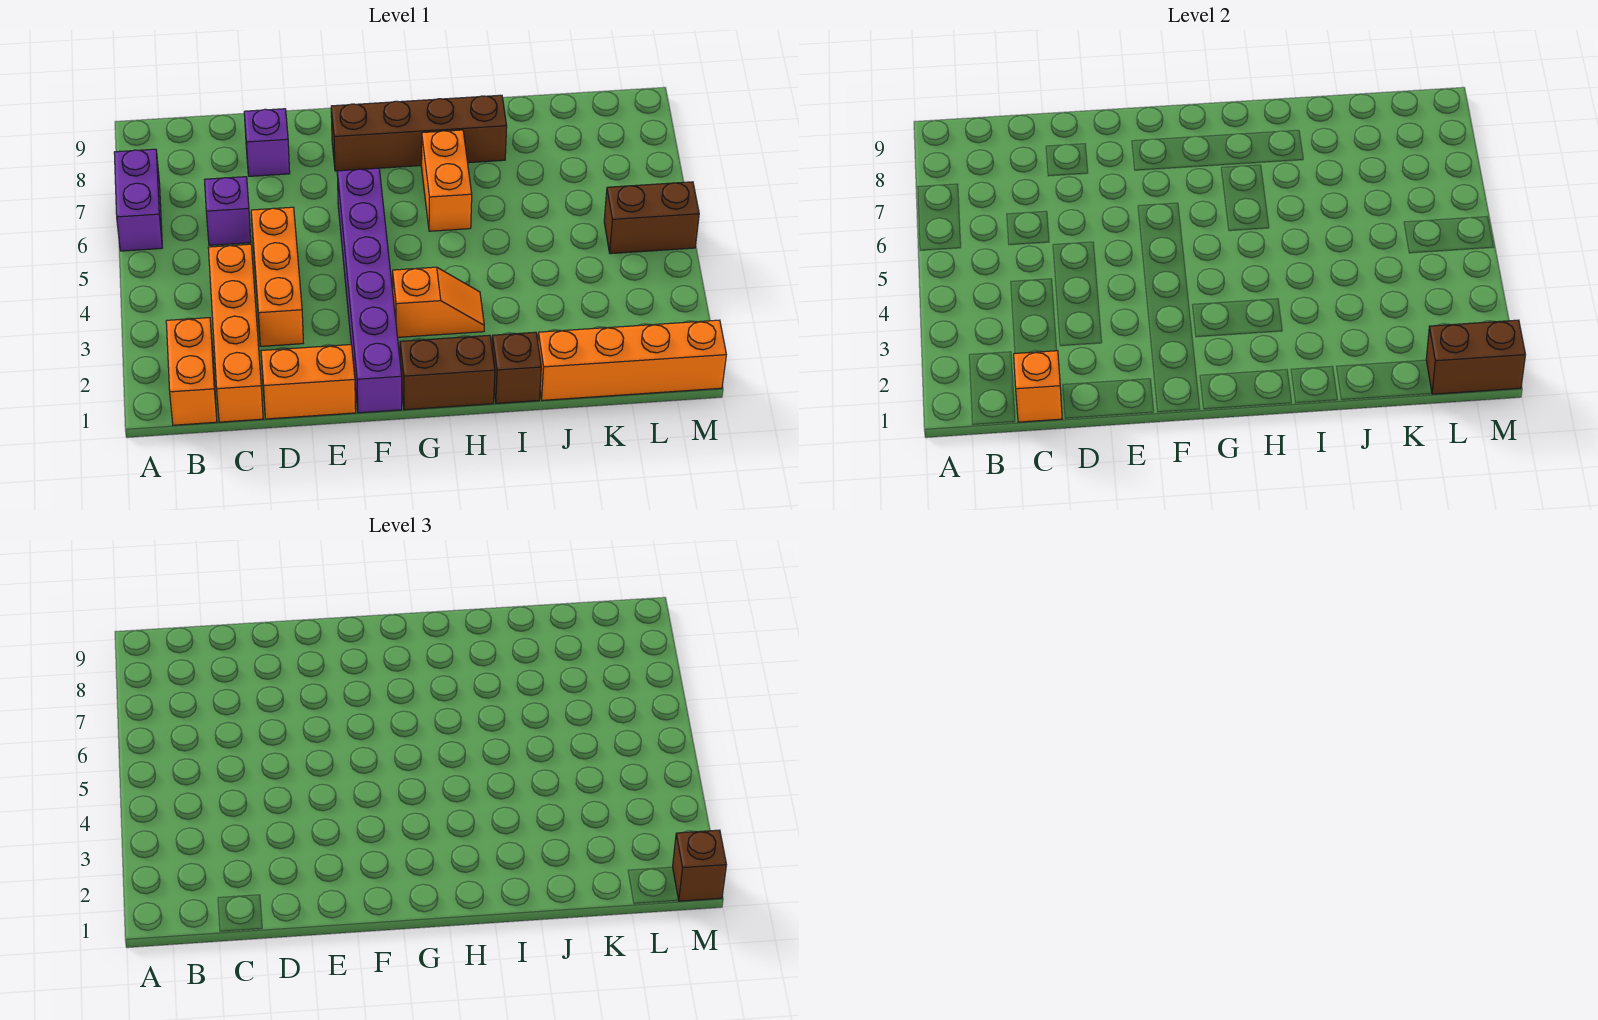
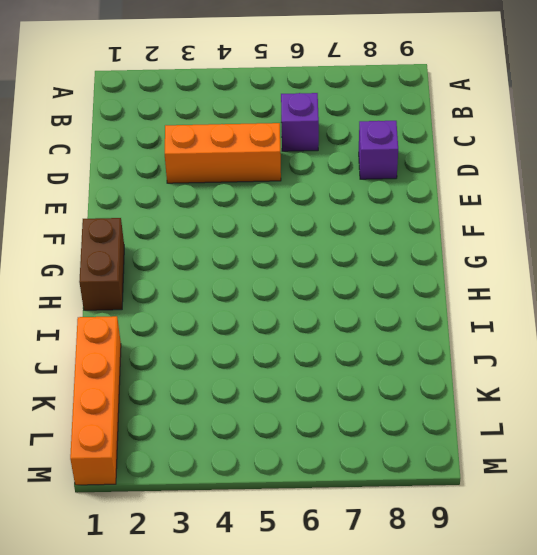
none -> purple brick A6:A7 level 1
none -> orange brick B1:B2 level 1
none -> orange brick C1:C4 level 1

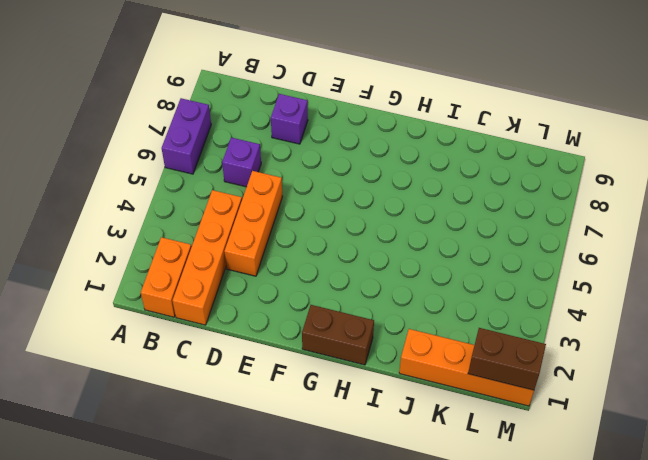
none -> orange brick D1:E1 level 1
none -> purple brick F1:F6 level 1
none -> brown brick F8:I8 level 1

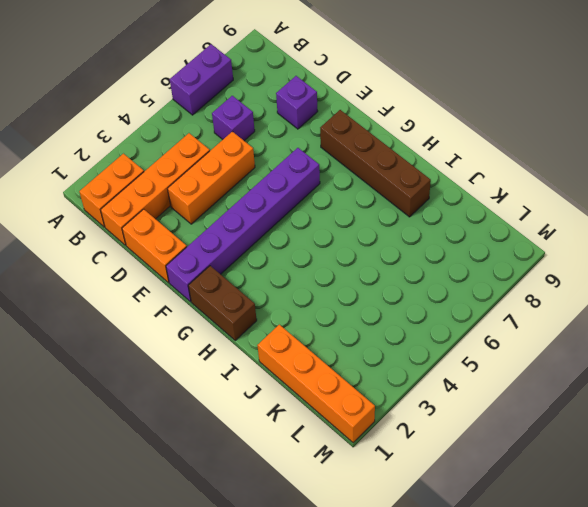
none -> orange slope G3:H3 level 1 top G
none -> orange brick H6:H7 level 1
none -> brown brick I1 level 1

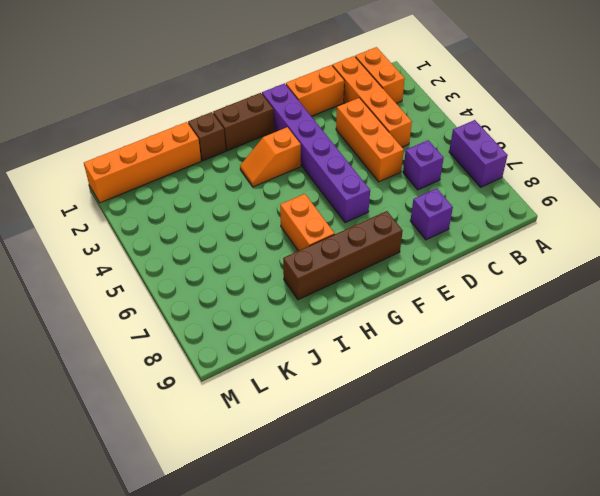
none -> brown brick L5:M5 level 1
none -> orange brick C1 level 2
none -> brown brick L1:M1 level 2

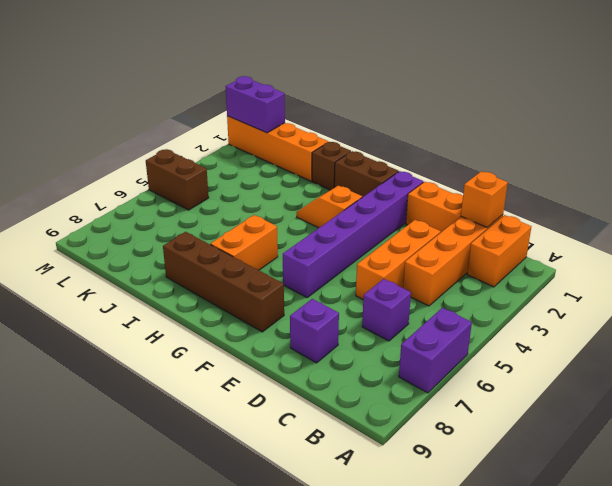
purple brick L1:M1 level 2 -> brown brick L1:M1 level 2
none -> brown brick M1 level 3

